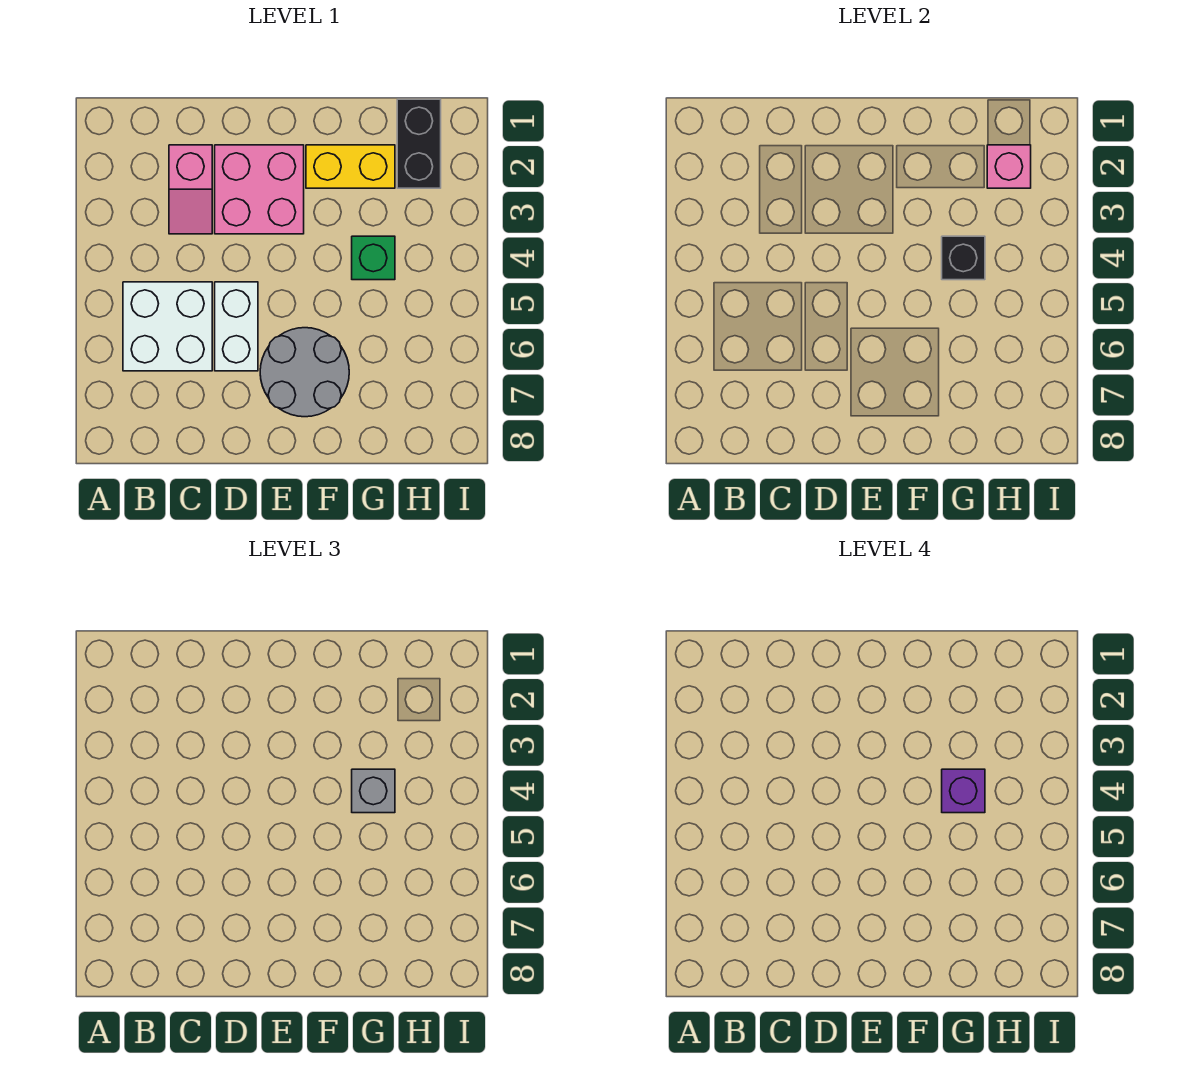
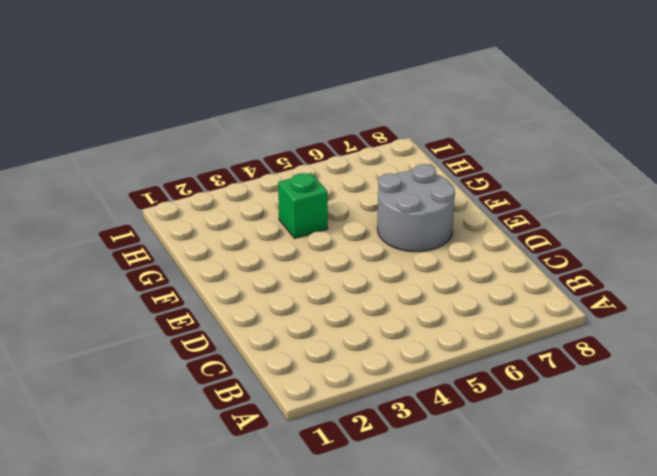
none -> white brick B5:C6 level 1
none -> pink slope C2:C3 level 1 top 2
none -> pink brick D2:E3 level 1

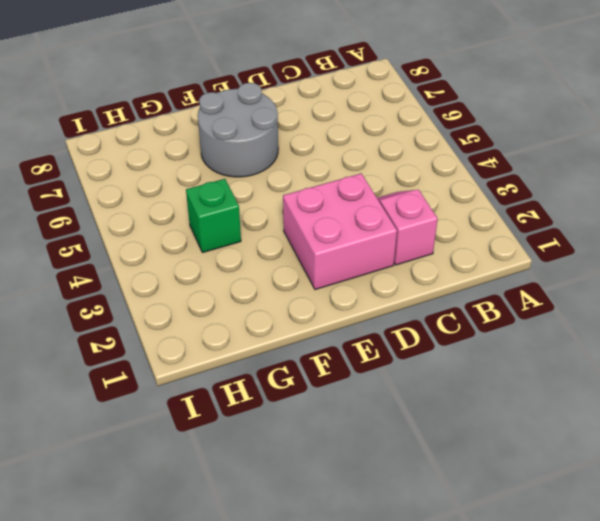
none -> white brick B5:C6 level 1
none -> white brick D5:D6 level 1
none -> yellow brick F2:G2 level 1

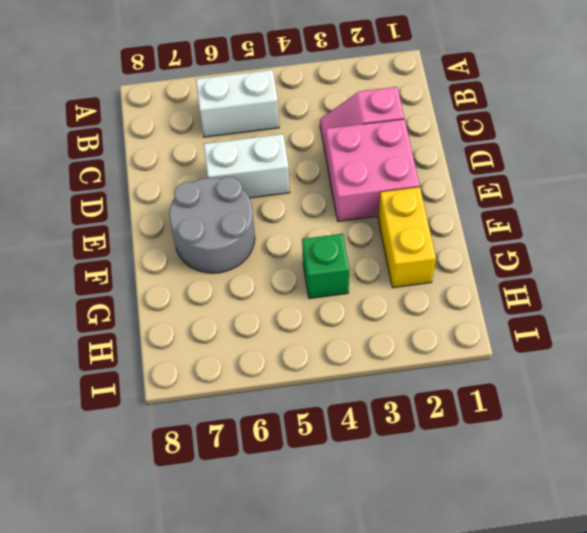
white brick B5:B6 level 1 -> white brick B5:C6 level 1
none -> black brick H1:H2 level 1
none -> black brick G4 level 2
none -> pink brick H2 level 2

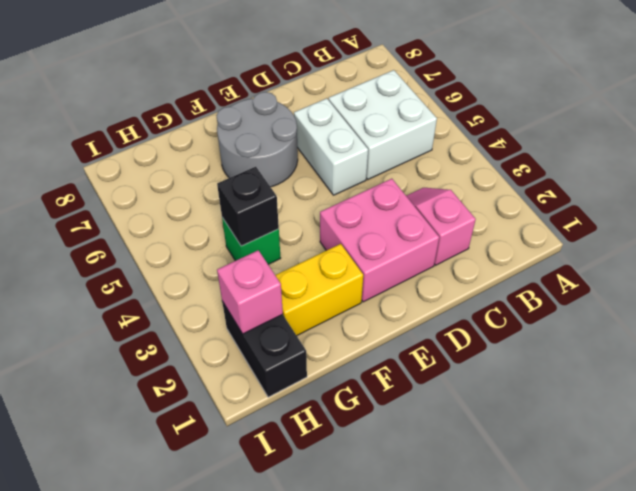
none -> grey brick G4 level 3
none -> purple brick G4 level 4

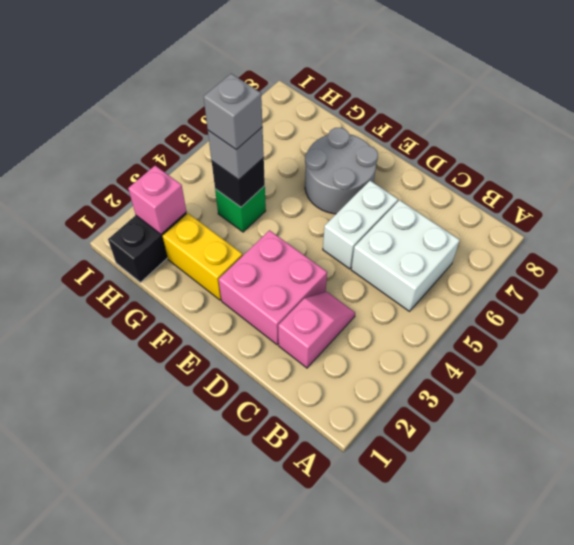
grey brick G4 level 4 -> purple brick G4 level 4

